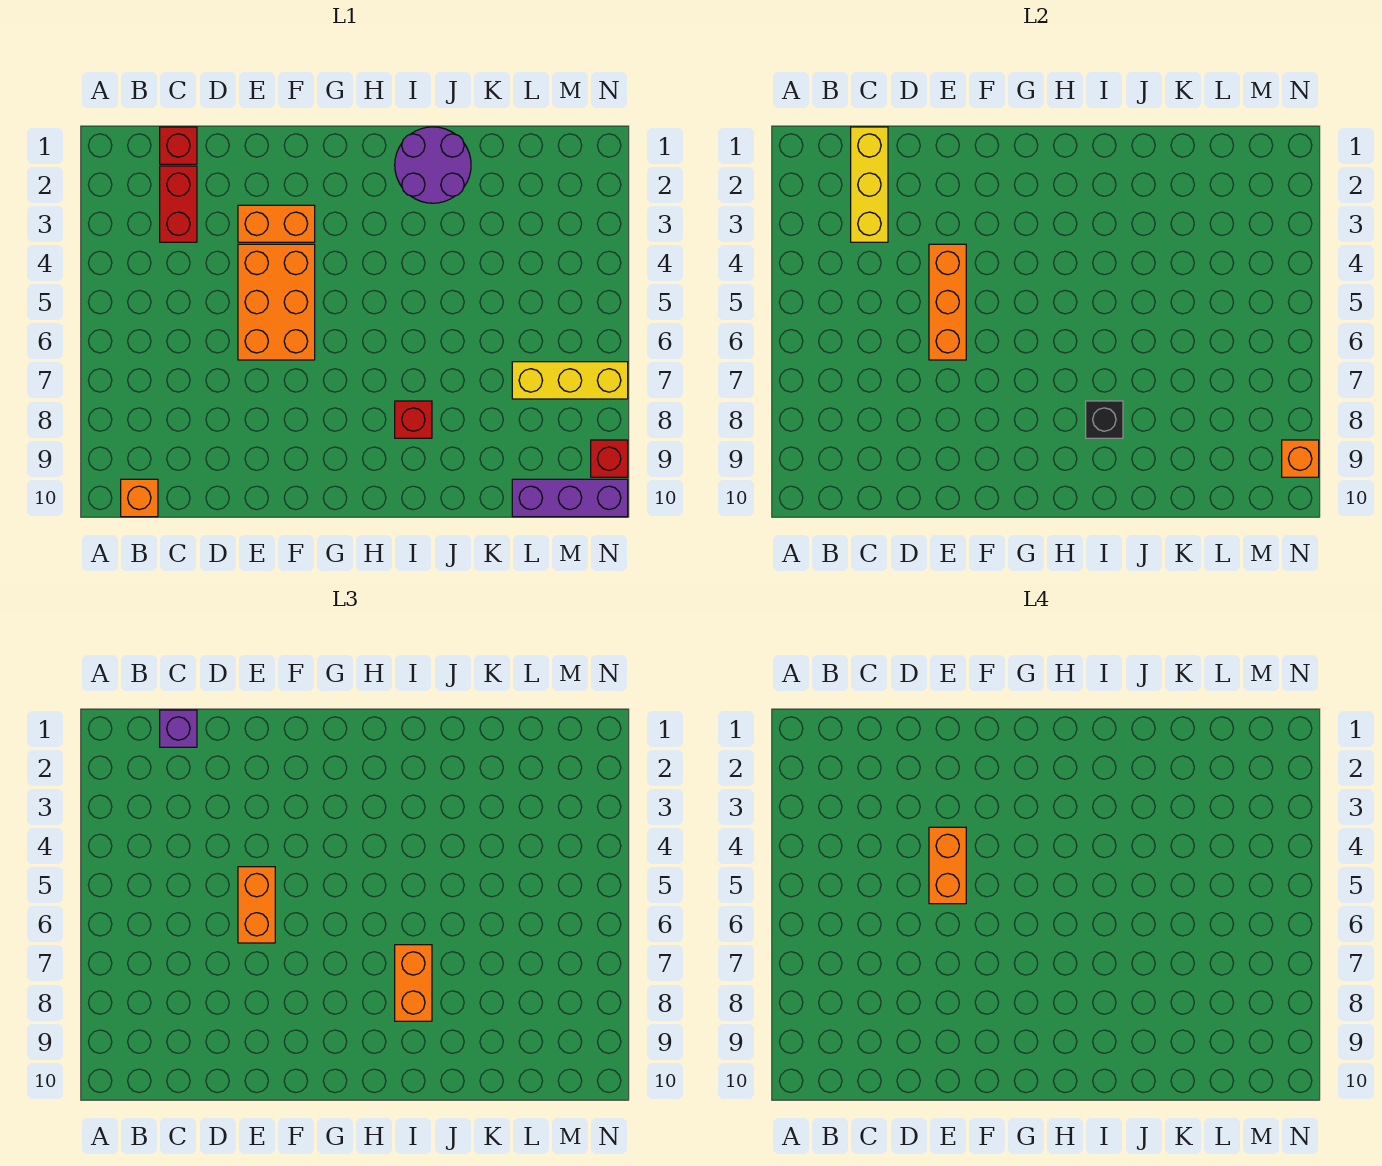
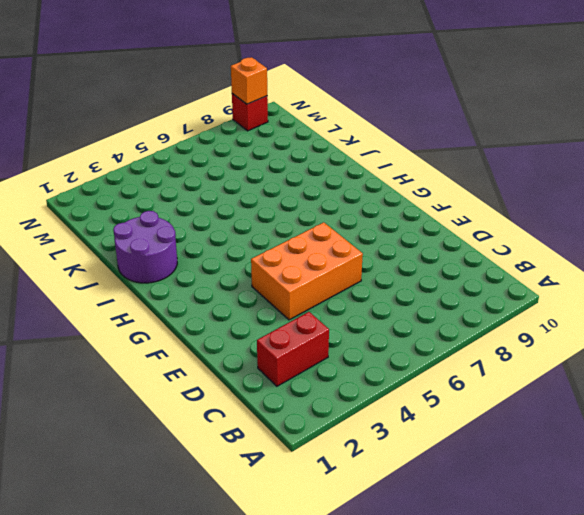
none -> orange brick B10 level 1
none -> red brick C1 level 1
none -> orange brick E3:F3 level 1

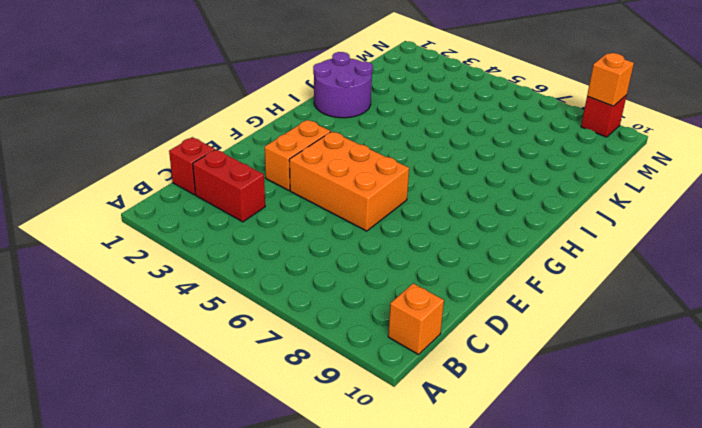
none -> red brick I8 level 1
none -> yellow brick L7:N7 level 1
none -> purple brick L10:N10 level 1

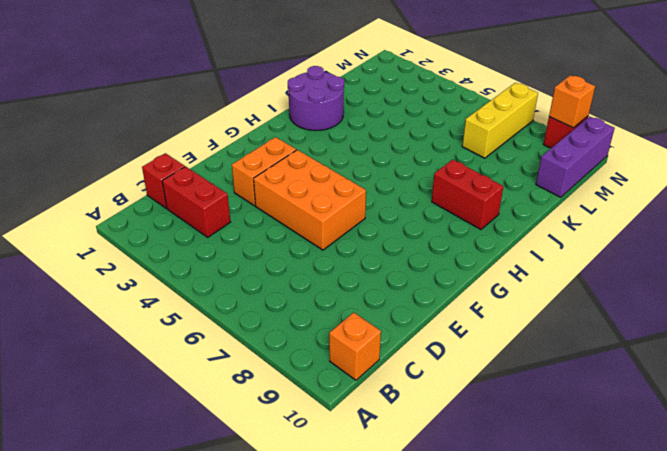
red brick I8:I9 level 1 -> red brick I8 level 1
none -> yellow brick C1:C3 level 2
none -> orange brick E4:E6 level 2
none -> black brick I8 level 2

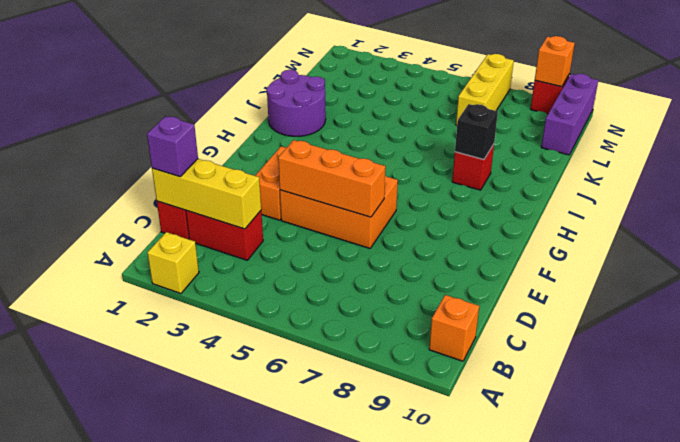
yellow brick A2 level 1 -> none
none -> orange brick E5:E6 level 3
none -> orange brick I7:I8 level 3
none -> orange brick E4:E5 level 4

